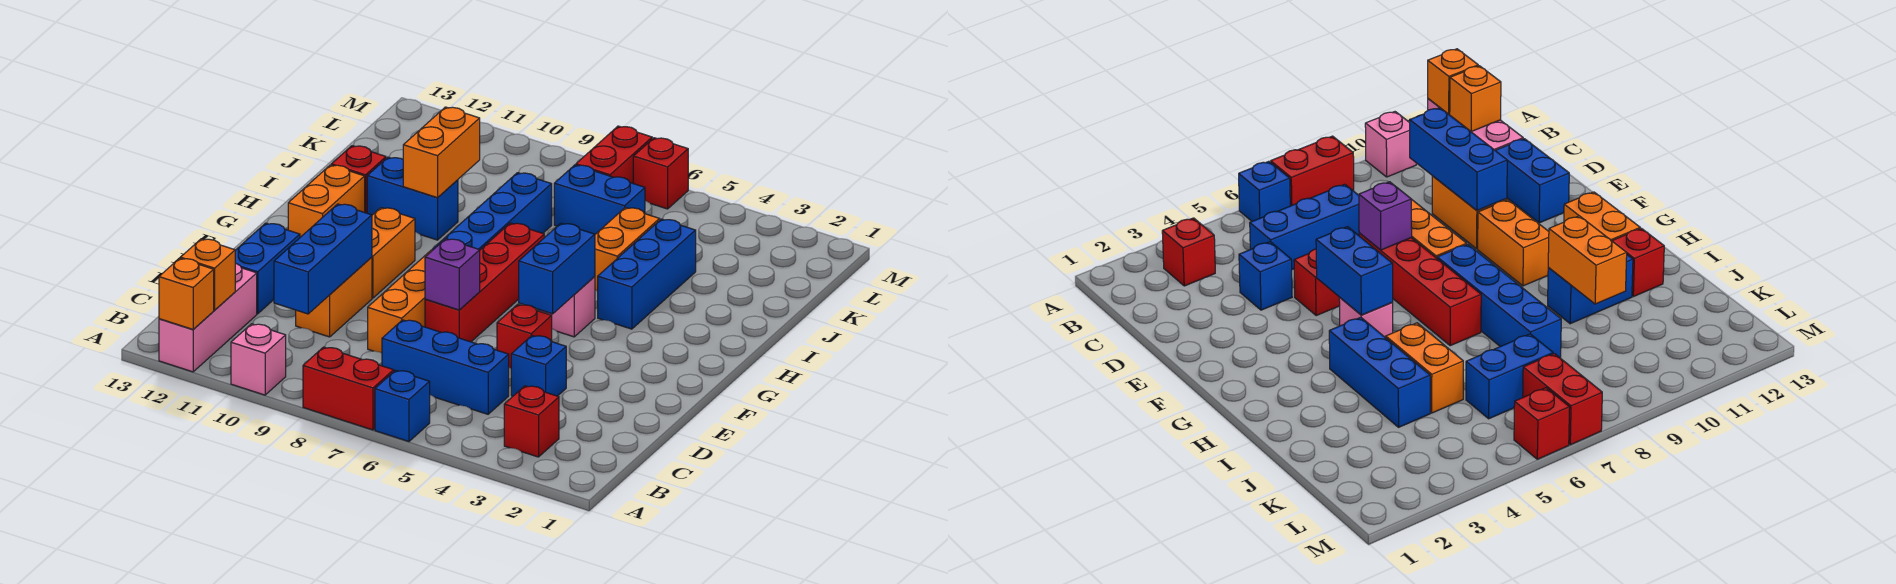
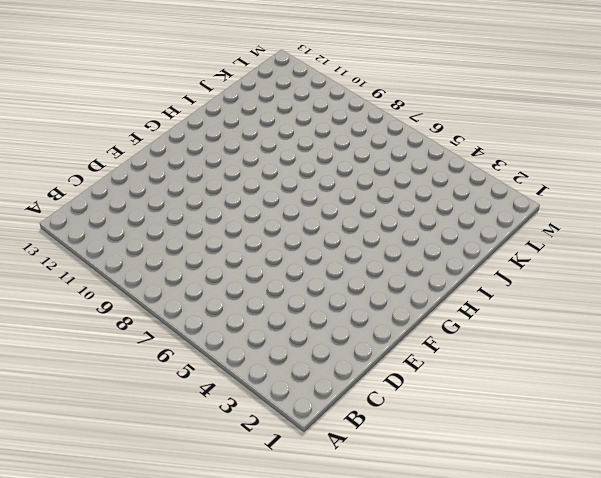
none -> blue brick A6 level 1
none -> red brick A7:A8 level 1
none -> pink brick A10 level 1

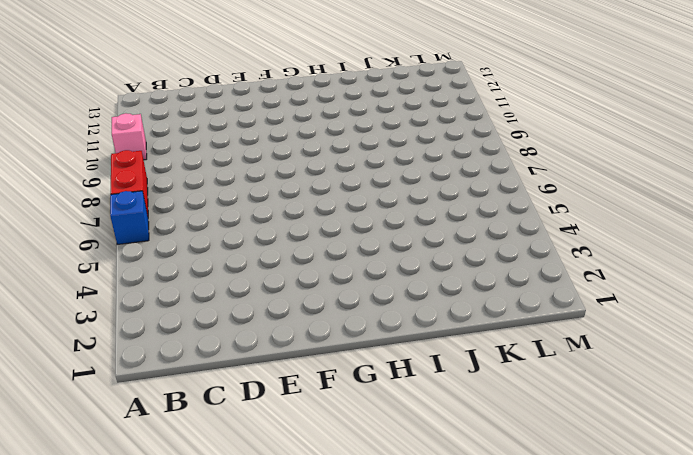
none -> pink brick A12:C12 level 1
none -> red brick B3 level 1
none -> blue brick C5:C7 level 1

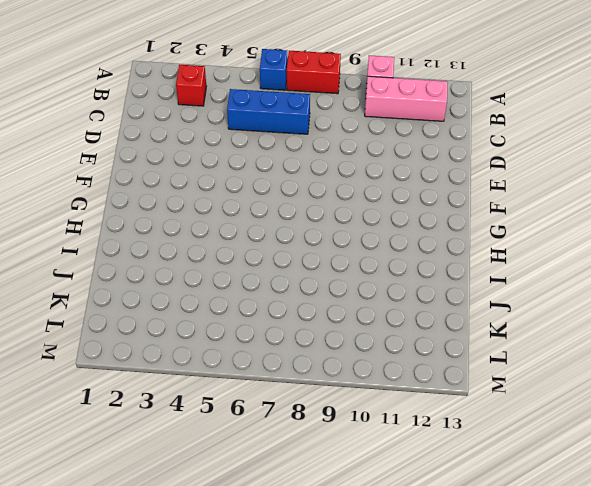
pink brick B10:B12 level 1 -> pink brick A12:C12 level 1
none -> blue brick D4 level 1
none -> orange brick D8:F8 level 1
none -> orange brick D10:E10 level 1

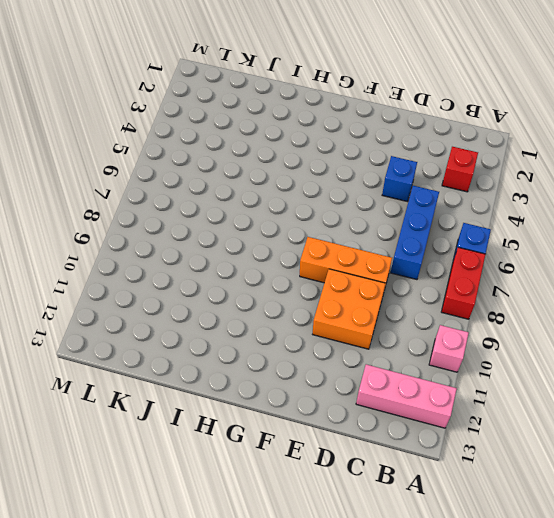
orange brick D9:E10 level 1 -> orange brick D10:E10 level 1
none -> blue brick D12:E12 level 1
none -> red brick E5 level 1
none -> red brick E7:H7 level 1

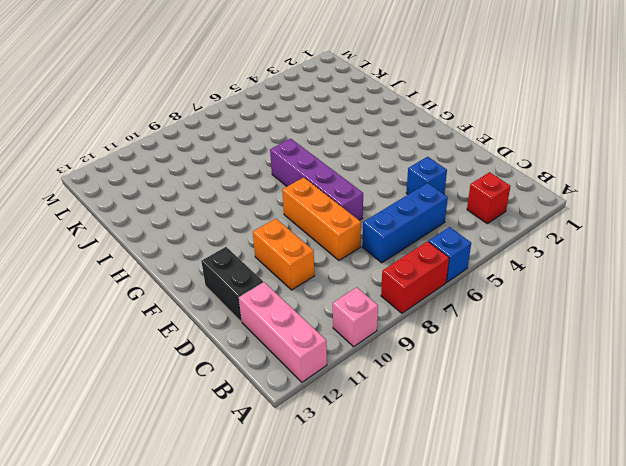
black brick D12:E12 level 1 -> blue brick D12:E12 level 1
purple brick E7:H7 level 1 -> red brick E7:H7 level 1
none -> red brick E5 level 1
none -> orange brick F10:G10 level 1
none -> pink brick G5 level 1

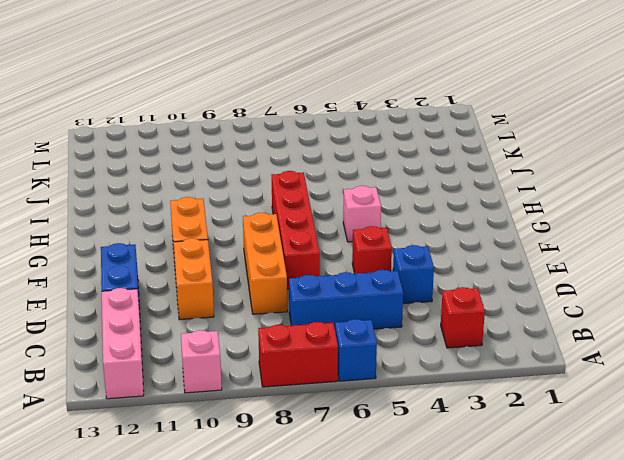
none -> blue brick G8:J8 level 1
none -> orange brick G12:H12 level 1
none -> blue brick H4:J4 level 1

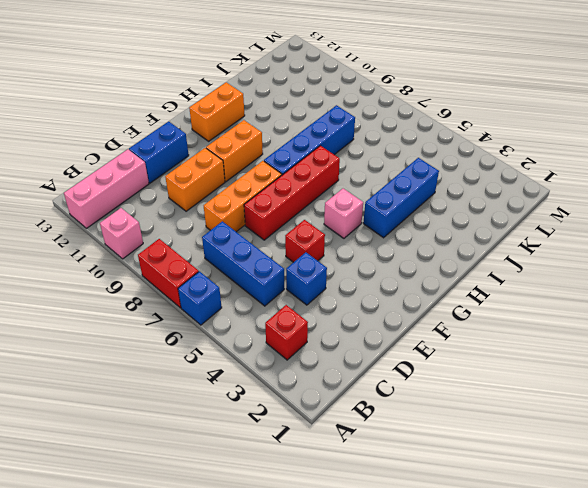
none -> orange brick I5:J5 level 1
none -> blue brick I10:I11 level 1
none -> red brick I12 level 1

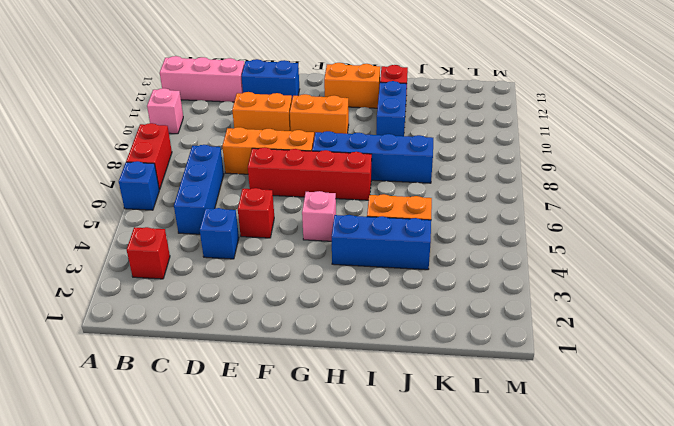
none -> blue brick K6:K7 level 1
none -> red brick L7:M7 level 1
none -> red brick M6 level 1

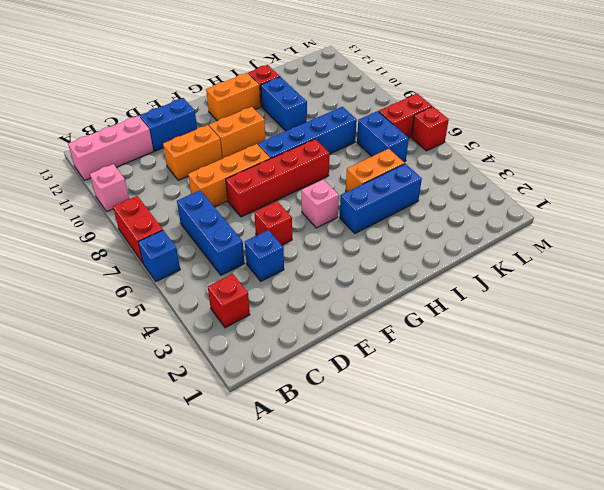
none -> orange brick A12 level 2
none -> orange brick B12 level 2
none -> blue brick C10:E10 level 2

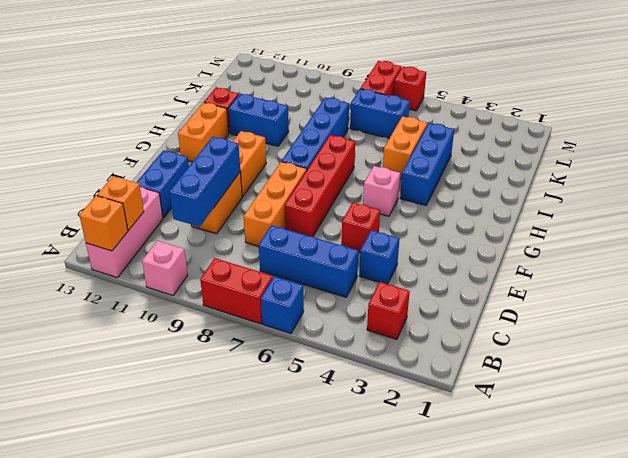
none -> purple brick E7 level 2
none -> blue brick F5:G5 level 2
none -> orange brick I10:J10 level 2

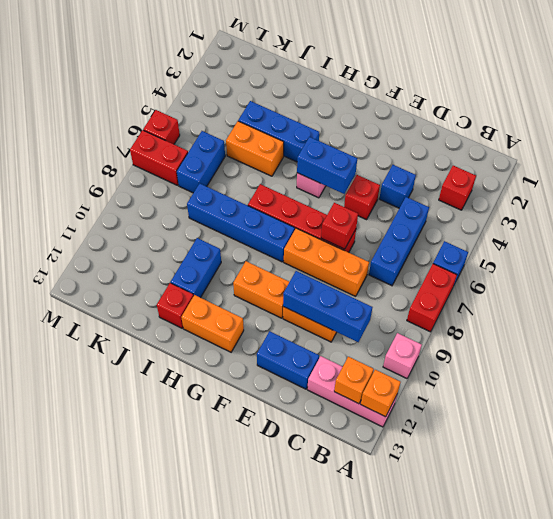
red brick E7 level 2 -> purple brick E7 level 2
none -> orange brick I10:J10 level 2

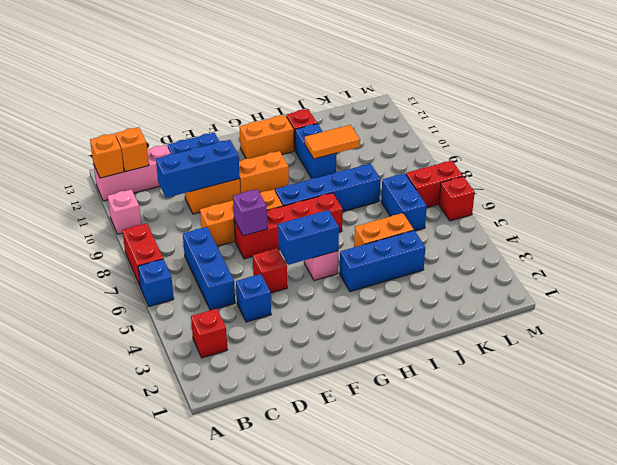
orange tile I10:J10 level 2 -> orange brick I10:J10 level 2

